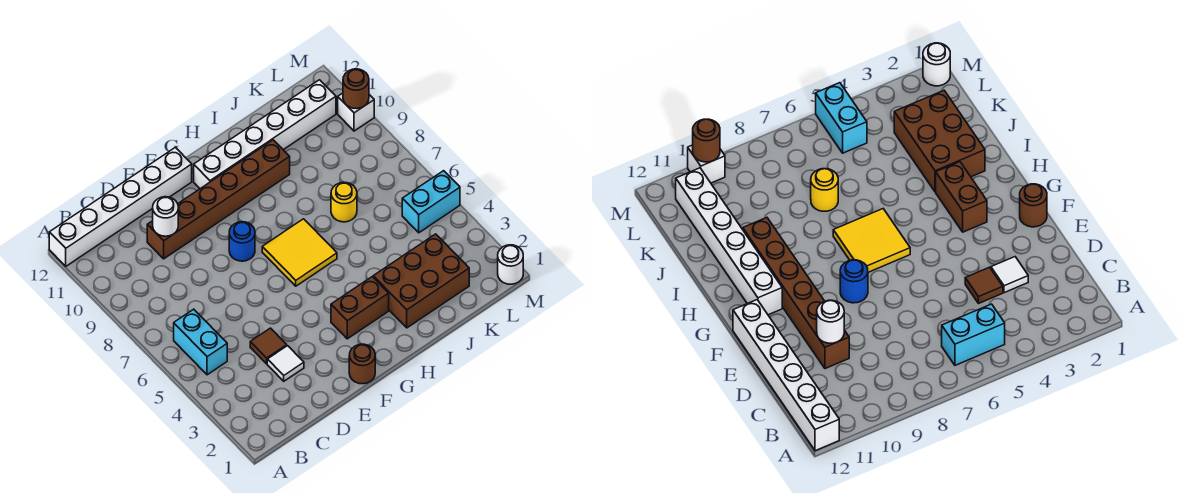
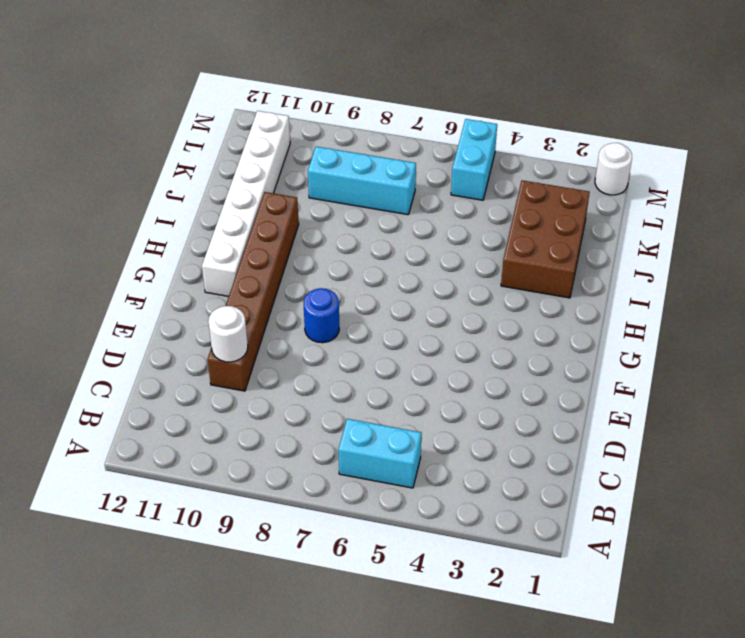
cyan brick K7:K9 level 1 -> none
none -> white brick A12:F12 level 1
none -> white tile D3 level 1
none -> brown tile D4 level 1

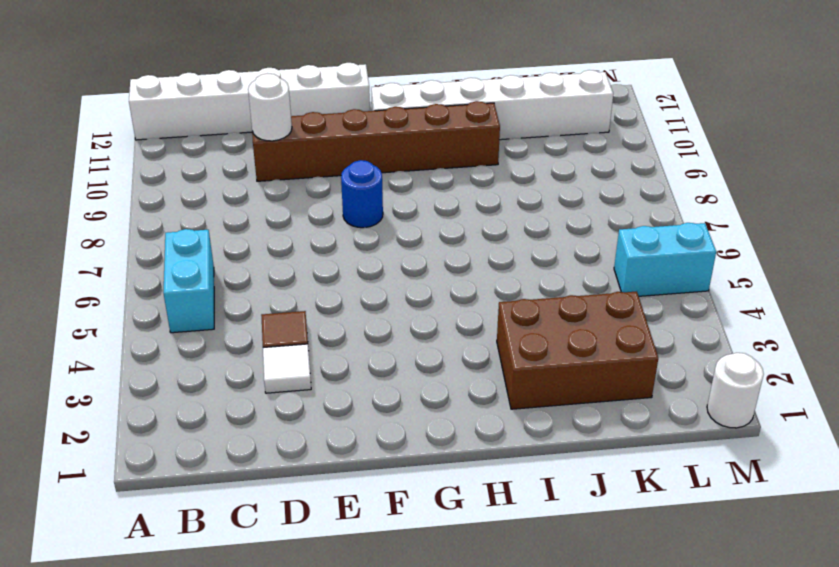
none -> brown round brick F1 level 1
none -> brown brick G3:H3 level 1
none -> yellow tile G6:H7 level 1

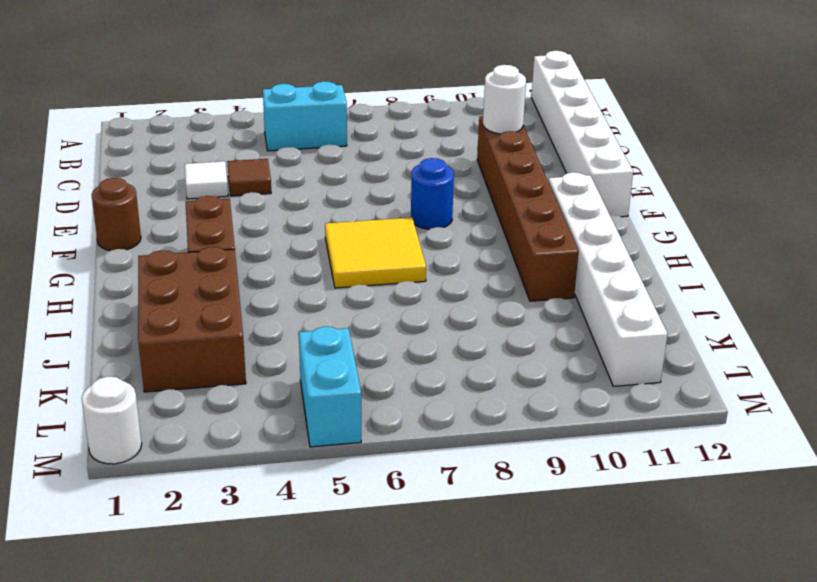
none -> yellow round brick J7 level 1
none -> white brick M10 level 1
none -> brown round brick M10 level 2

